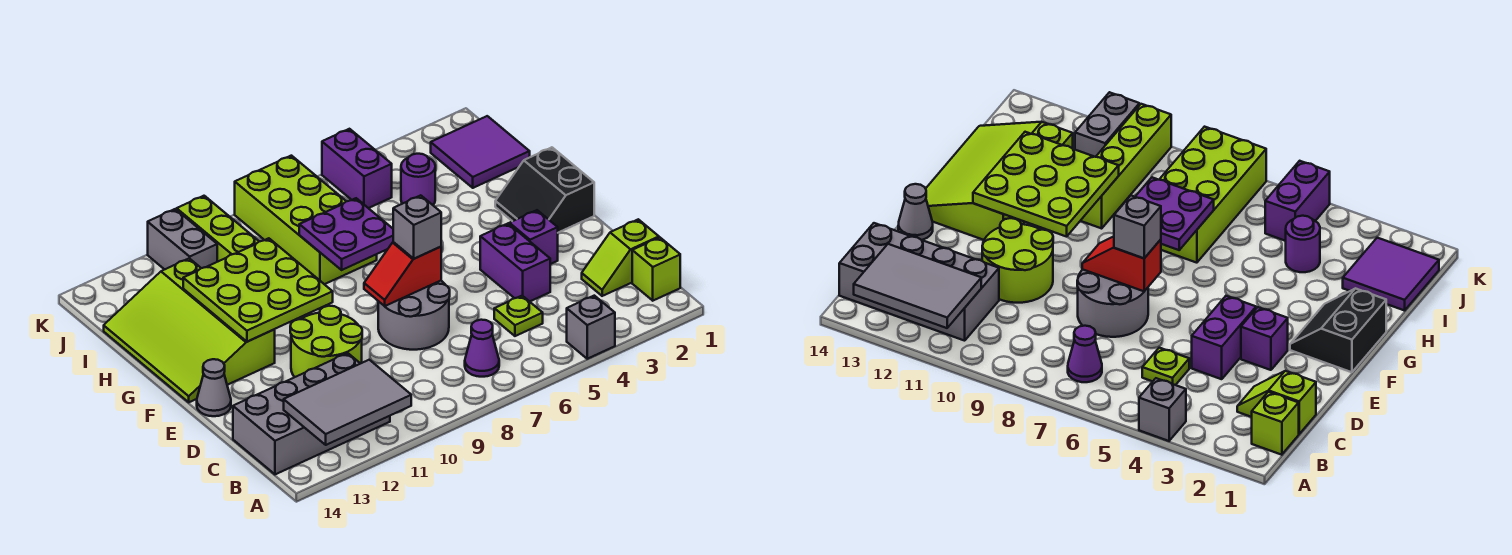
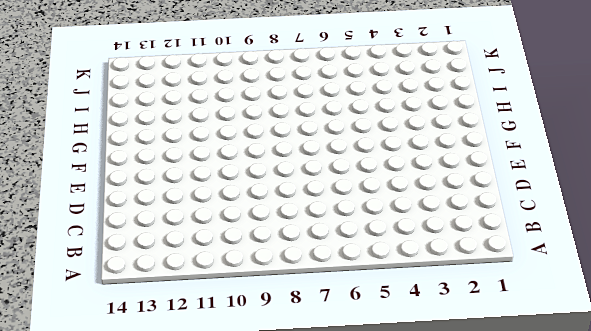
none -> grey brick A4 level 1
none -> lime brick B1 level 1
none -> purple cone B7 level 1

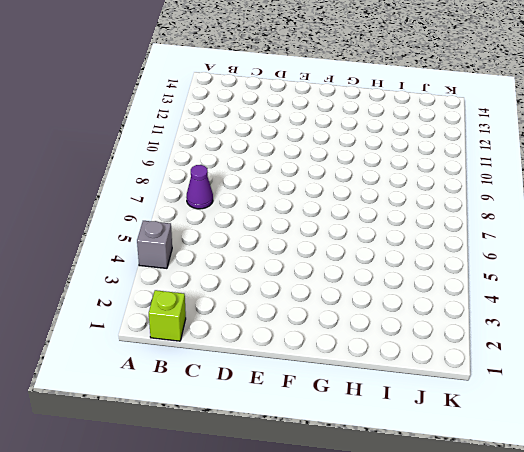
none -> grey brick B11:C14 level 1
none -> lime slope C1:C2 level 1 top 1
none -> lime plate C5 level 1

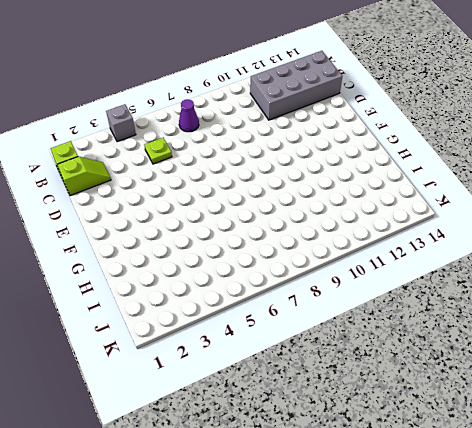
none -> purple brick D4:E4 level 1
none -> grey round brick D7:E8 level 1
none -> lime round brick D10:E11 level 1

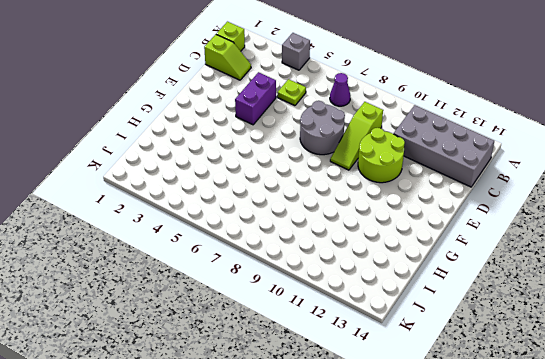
lime slope C9:E9 level 1 top C -> none
none -> purple brick E3 level 1
none -> grey cone E14 level 1
none -> black slope F1:G2 level 1 top 1

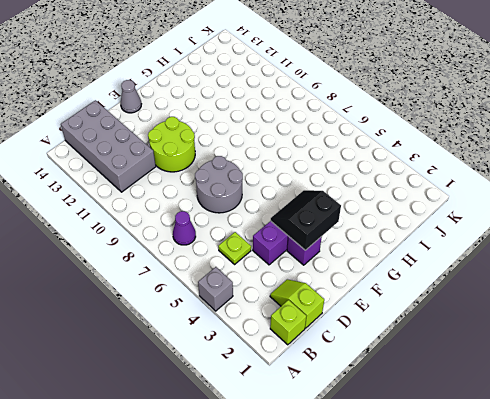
black slope E3:F4 level 2 top 3 -> black slope F1:G2 level 1 top 1
none -> lime slope F12:I14 level 1 top 12
none -> lime brick H7:K8 level 1
none -> lime brick H10:K10 level 1

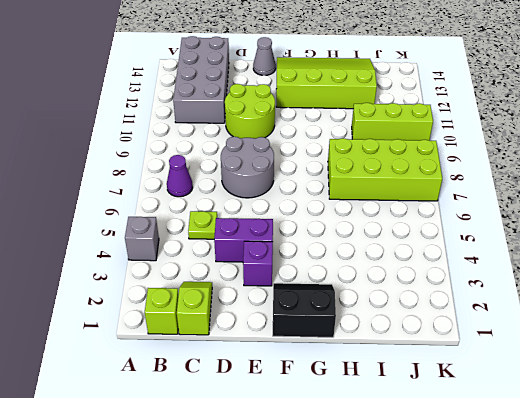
lime brick I10:K10 level 1 -> lime brick H10:K10 level 1
none -> purple tile I1:J2 level 1
none -> purple round brick I4 level 1
none -> purple brick J5:K5 level 1

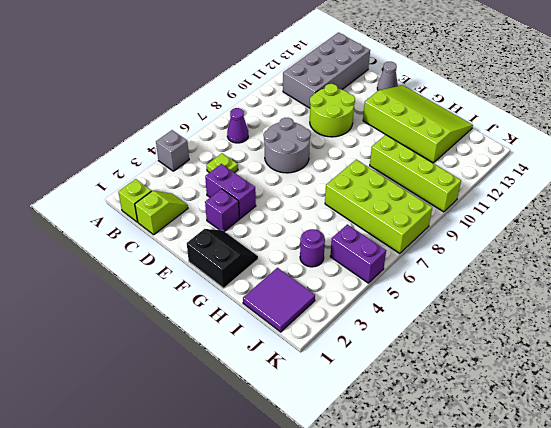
none -> grey brick J11:K11 level 1
none -> grey tile A11:B13 level 2
none -> red slope E7:E8 level 2 top 7

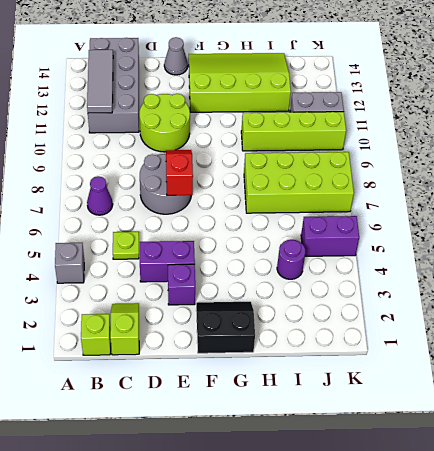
grey tile B11:B13 level 2 -> grey tile A11:B13 level 2
none -> purple tile I1:J2 level 1
none -> lime plate F10:H12 level 2
none -> purple plate G7:H8 level 2

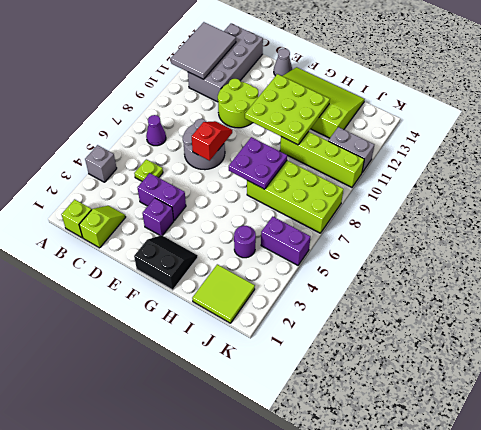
lime tile I1:J2 level 1 -> purple tile I1:J2 level 1
none -> grey brick E7 level 3

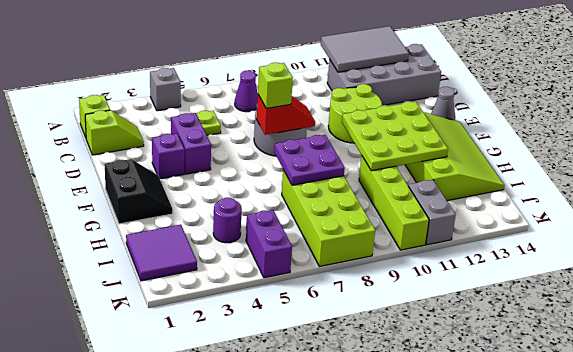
lime brick E7 level 3 -> grey brick E7 level 3

